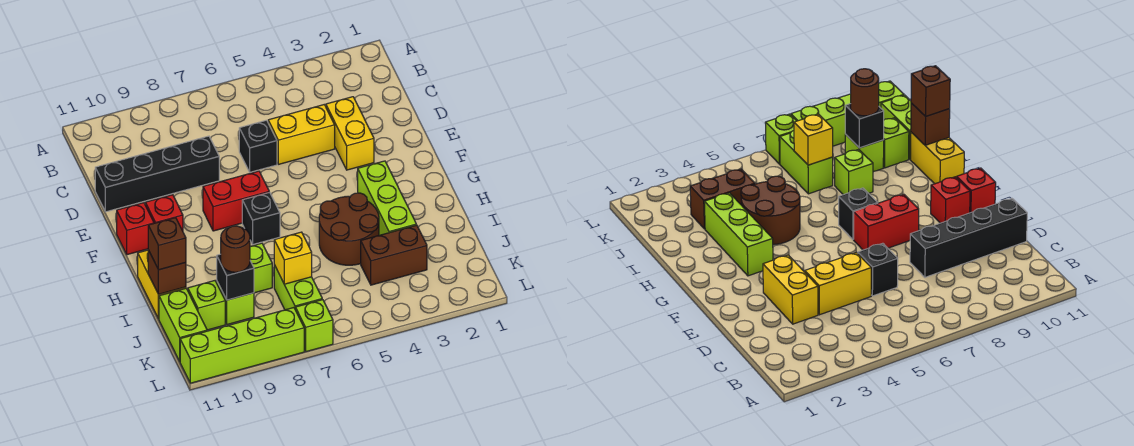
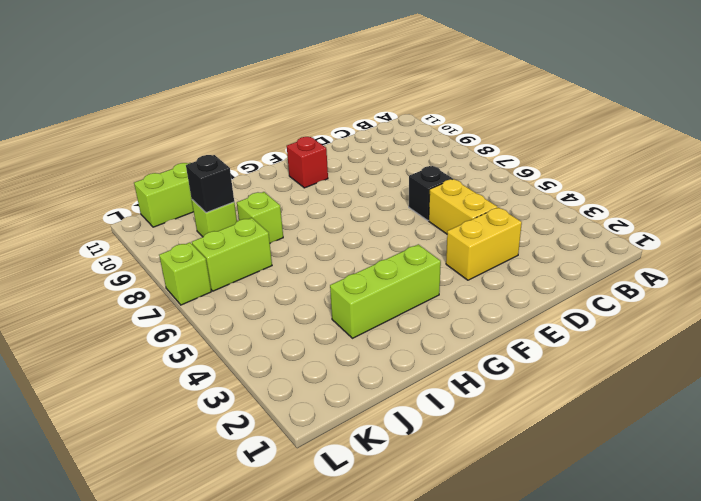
none -> black brick D8:D11 level 1
none -> red brick F7:F8 level 1
none -> red brick F11 level 1

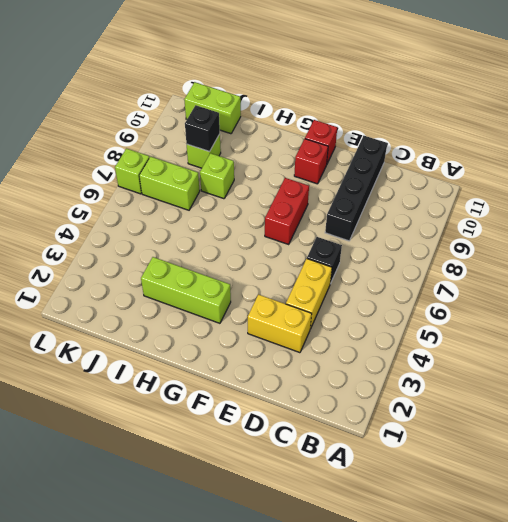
none -> black brick G7 level 1
none -> brown round brick H4:I5 level 1
none -> yellow brick H11:I11 level 1

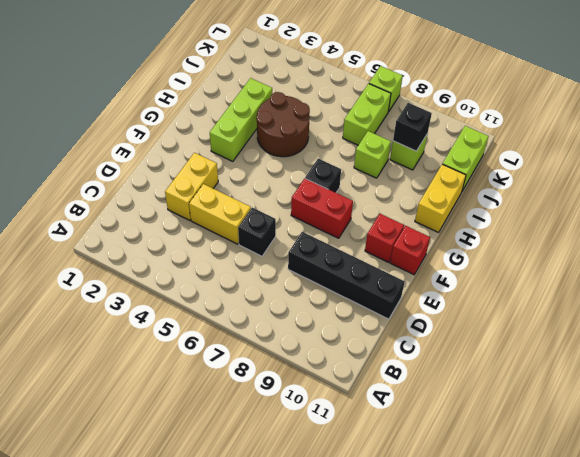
none -> brown brick J3:J4 level 1
none -> lime brick J10 level 1
none -> lime brick L8:L11 level 1

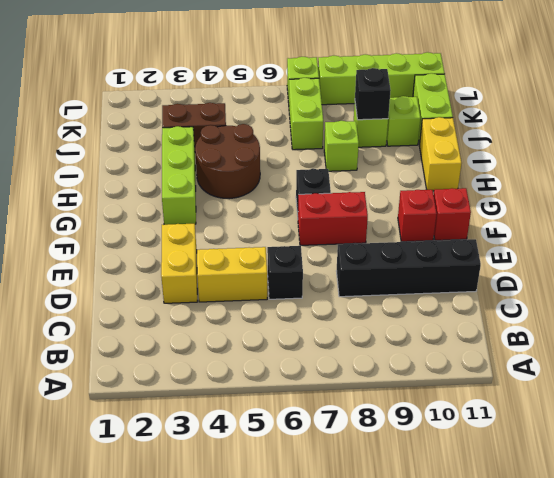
none -> brown brick I11 level 2
none -> yellow brick J7 level 2
none -> brown brick I11 level 3

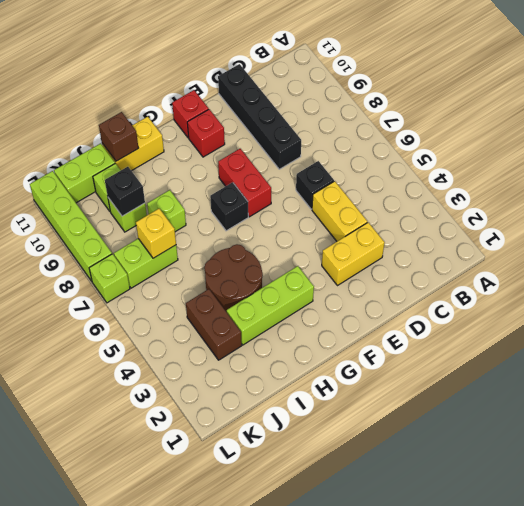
none -> brown brick I11 level 3
none -> brown round brick J9 level 3

